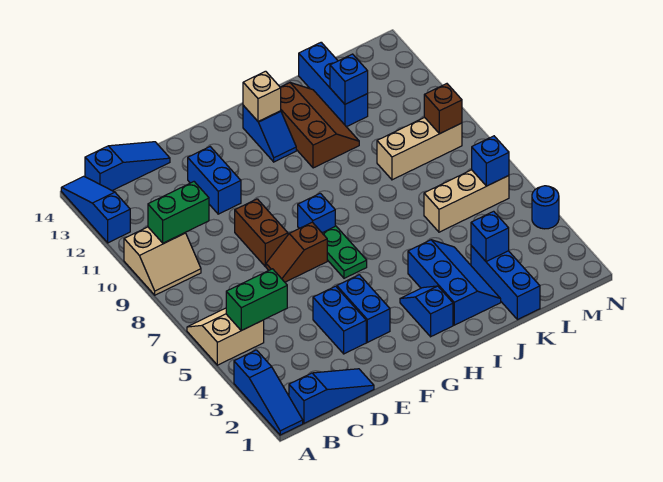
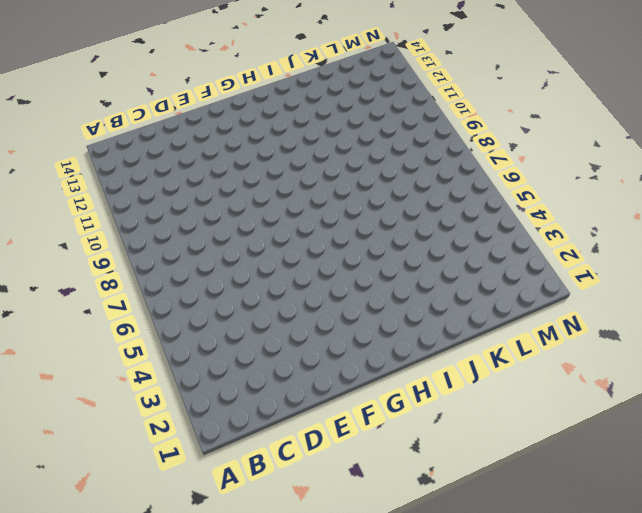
none -> blue slope A1:A3 level 1 top 3
none -> tan slope A5:B6 level 1 top 5
none -> tan slope A9:B10 level 1 top 10

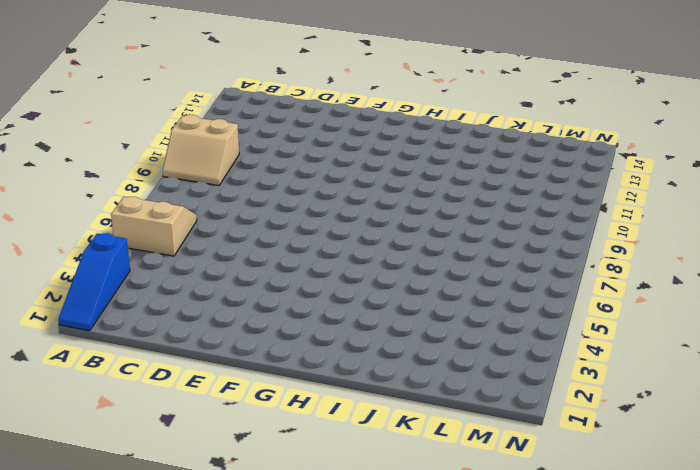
none -> blue slope A12:A14 level 1 top 12
none -> blue slope B1:D1 level 1 top B
none -> blue slope B14:D14 level 1 top B

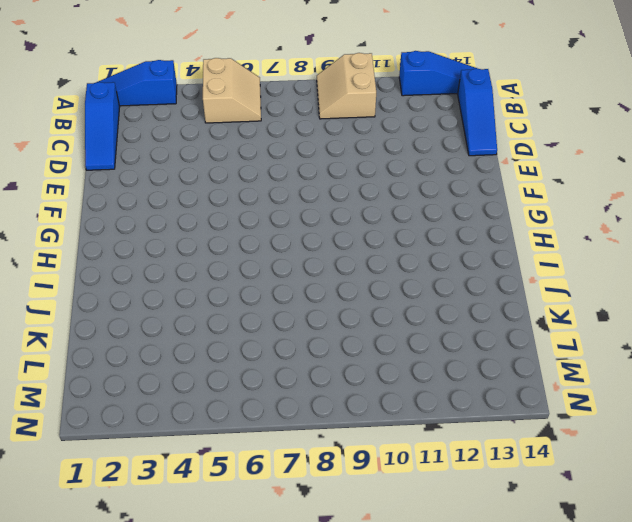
none -> blue brick E3:E4 level 1
none -> brown slope E7:F7 level 1 top F
none -> brown brick E8:E9 level 1

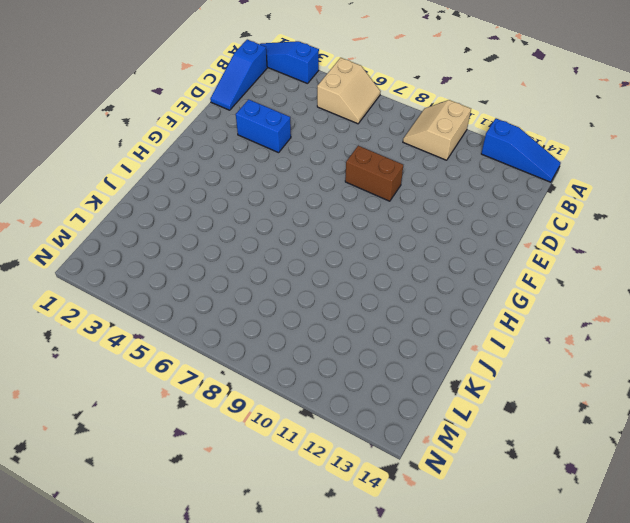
none -> blue slope B14:D14 level 1 top B
none -> brown slope E7:F7 level 1 top F
none -> blue brick E11:E12 level 1

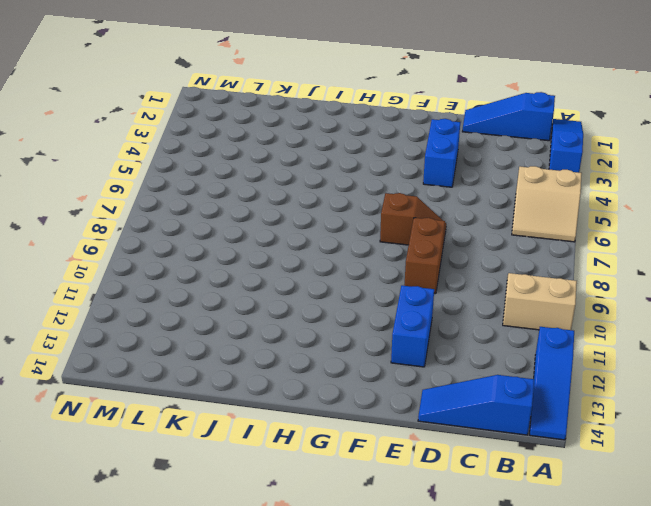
none -> blue brick F3:F4 level 1
none -> green plate G6:G7 level 1
none -> blue brick G8 level 1

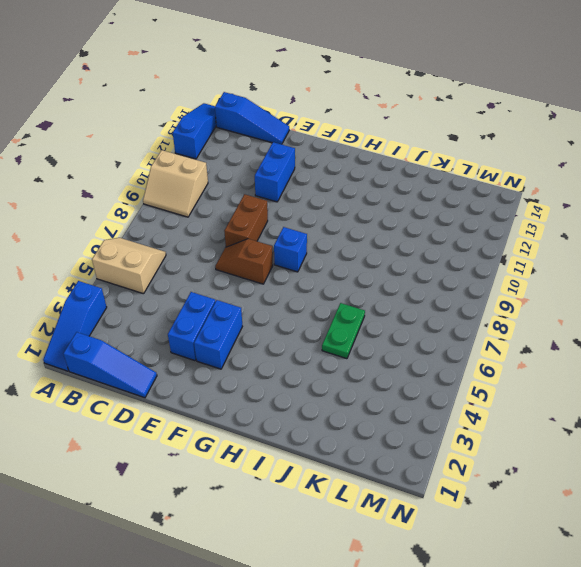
green plate J5:J6 level 1 -> green plate G6:G7 level 1
none -> blue slope H2:H3 level 1 top 2
none -> blue slope H12:H13 level 1 top 13
none -> blue slope I2:J4 level 1 top I

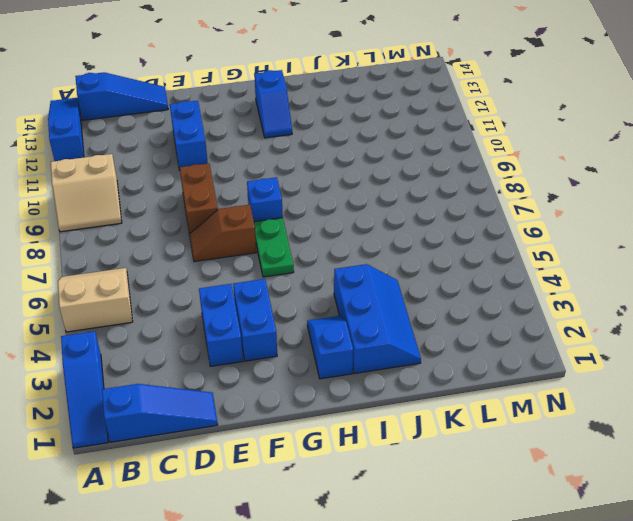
none -> brown slope I11:J13 level 1 top I
none -> blue brick K1:K3 level 1
none -> tan brick K6:M6 level 1

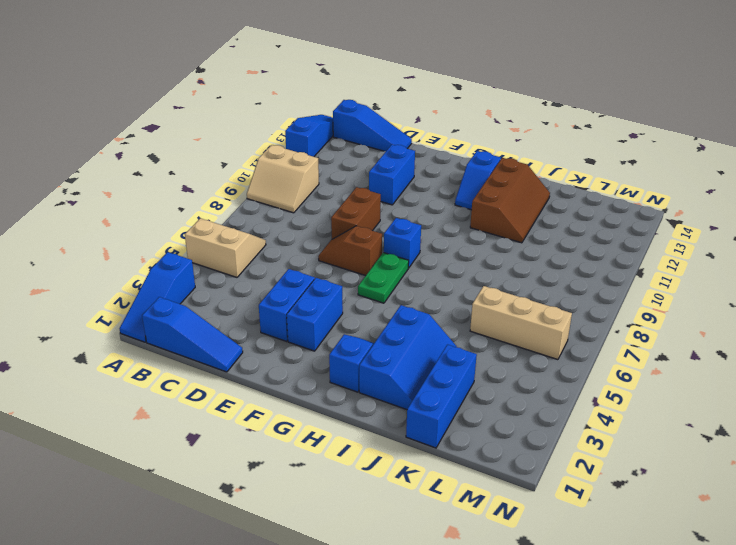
none -> tan brick K9:M9 level 1
none -> blue brick K12:K14 level 1
none -> blue round brick N4 level 1

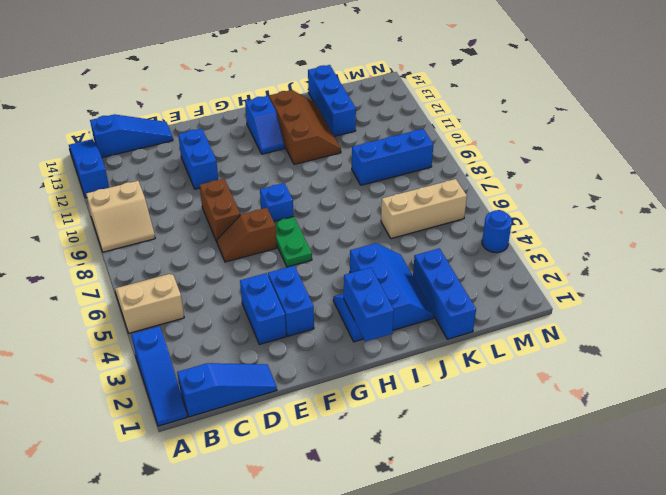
blue brick H1:H2 level 2 -> none
blue brick K9:M9 level 1 -> tan brick K9:M9 level 1
none -> green brick B5:C5 level 2
none -> green brick B10:C10 level 2
none -> tan brick H13 level 2

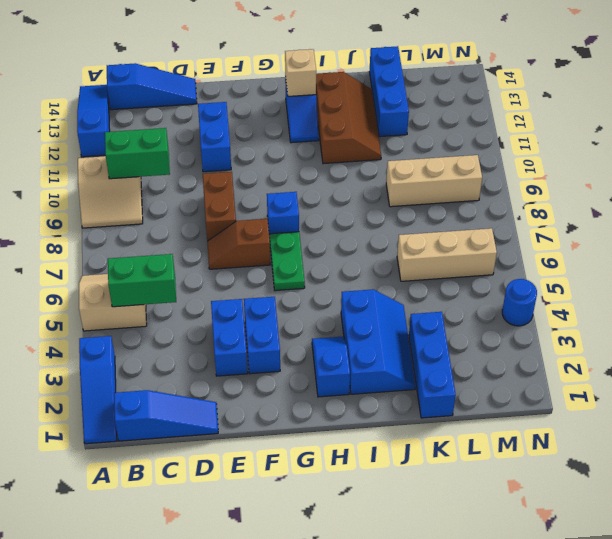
none -> blue brick K3 level 2
none -> blue brick K12 level 2
none -> blue brick M6 level 2

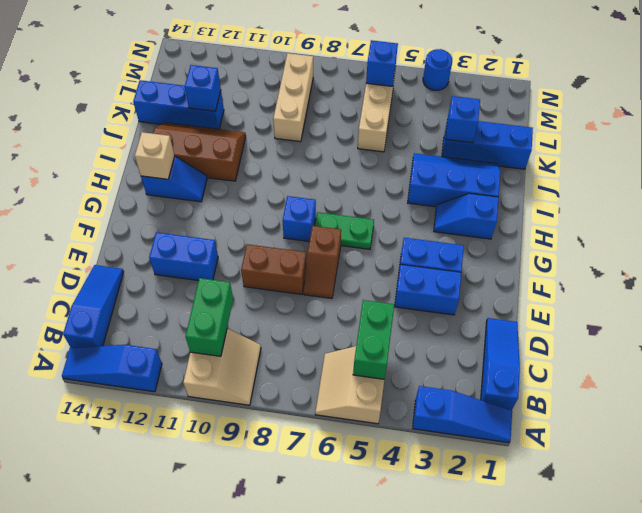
none -> brown brick M9 level 2

